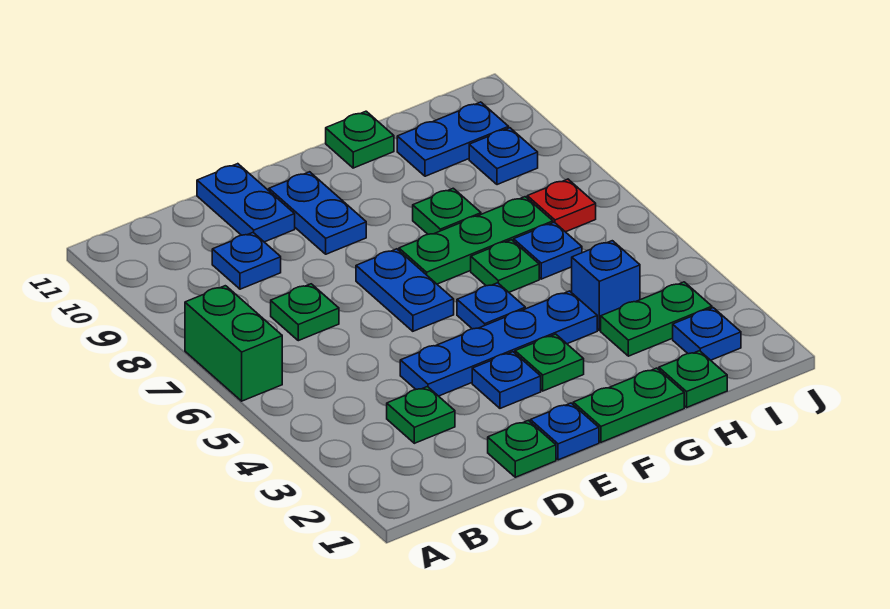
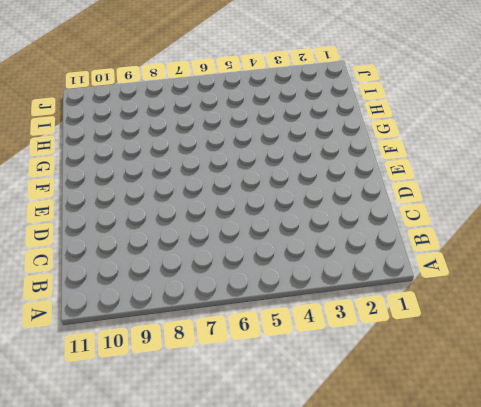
none -> green brick A6:A7 level 1
none -> green plate C3 level 1
none -> green plate C7 level 1

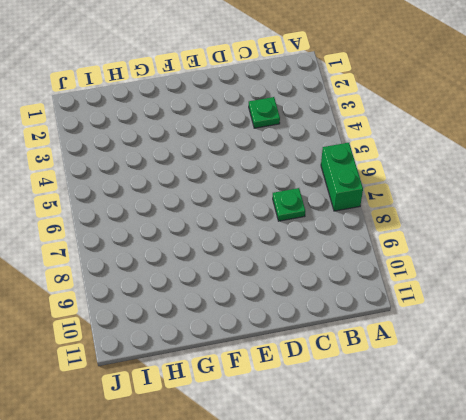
none -> blue plate C9 level 1
none -> green plate D1 level 1
none -> blue plate D4:G4 level 1

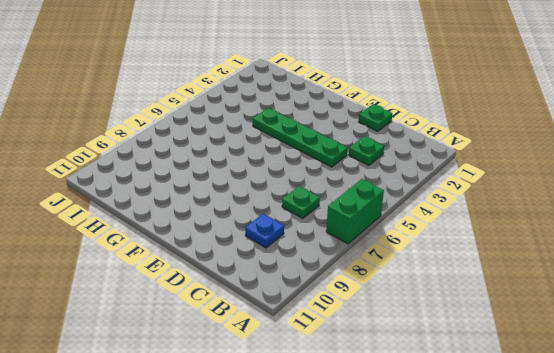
green plate D4:G4 level 1 -> blue plate D4:G4 level 1
none -> blue plate D10:D11 level 1
none -> blue plate E1 level 1
none -> blue plate E3 level 1

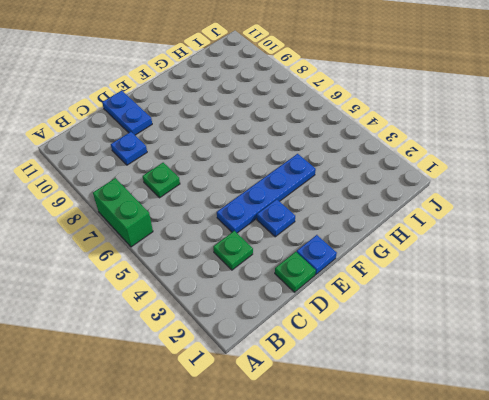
none -> blue plate E6:E7 level 1
none -> blue plate E9:E10 level 1
none -> green plate F1:G1 level 1

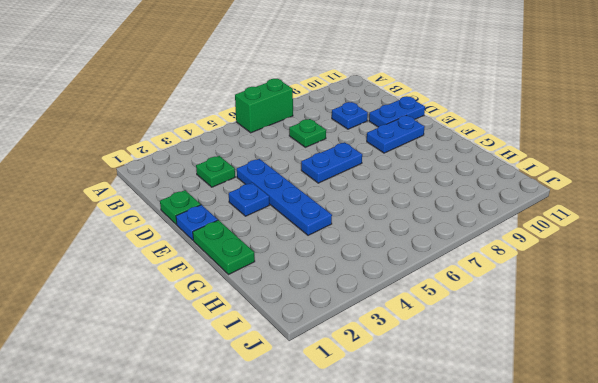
none -> green plate F3 level 1
none -> blue plate F5 level 1
none -> green plate F7:H7 level 1

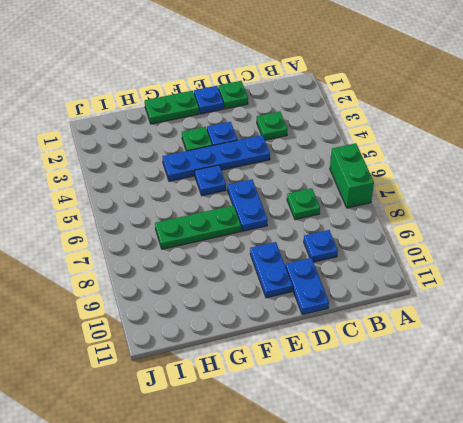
none -> green plate G6 level 1
none -> green plate G8 level 1
none -> green plate G11 level 1

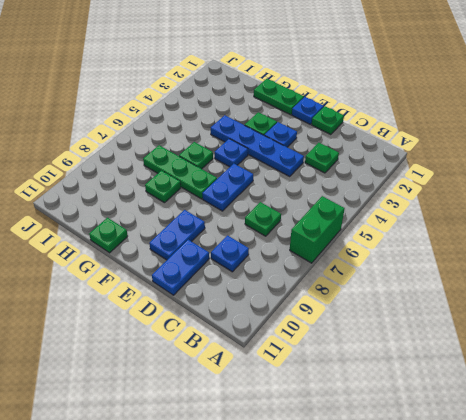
none -> green plate H1 level 1
none -> green plate H3:I3 level 1
none -> blue brick H4 level 1

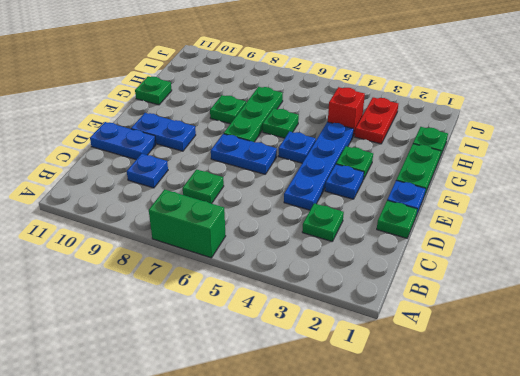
red plate H3:I3 level 1 -> green plate H3:I3 level 1
red brick H4 level 1 -> blue brick H4 level 1
none -> blue plate H6 level 1
none -> blue plate H10:I10 level 1
none -> blue plate I2 level 1

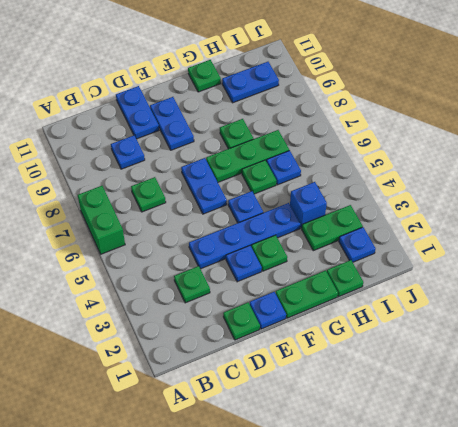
none -> red plate I7 level 1
none -> blue plate I9 level 1

